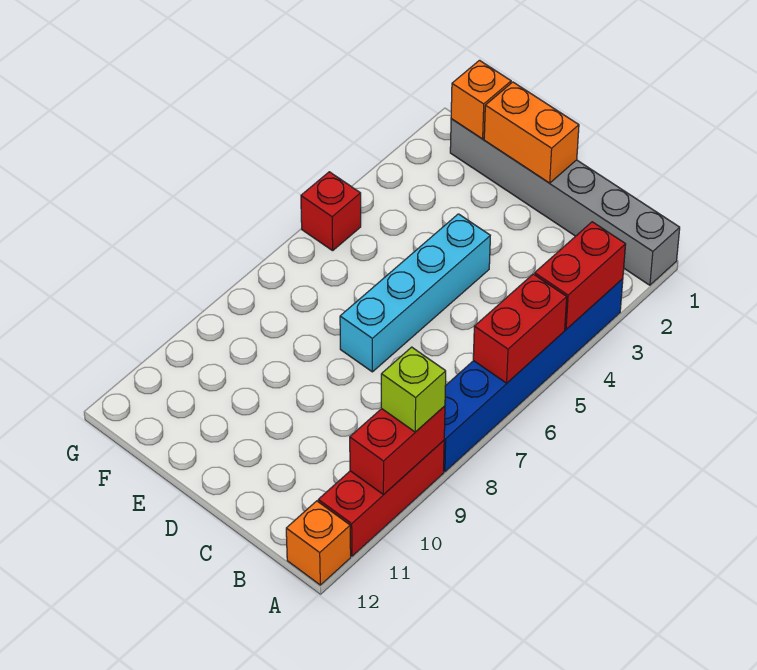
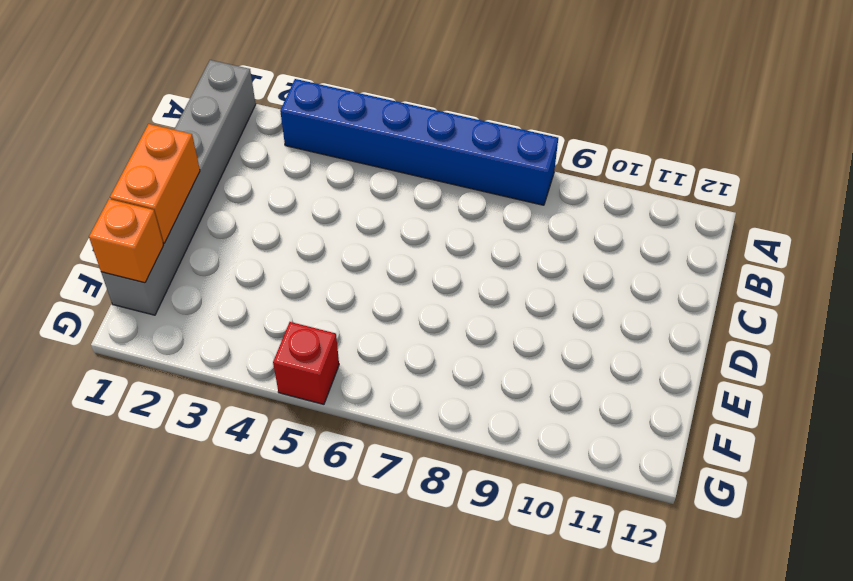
none -> red brick A9:A11 level 1
none -> orange brick A12 level 1
none -> cyan brick D4:D7 level 1

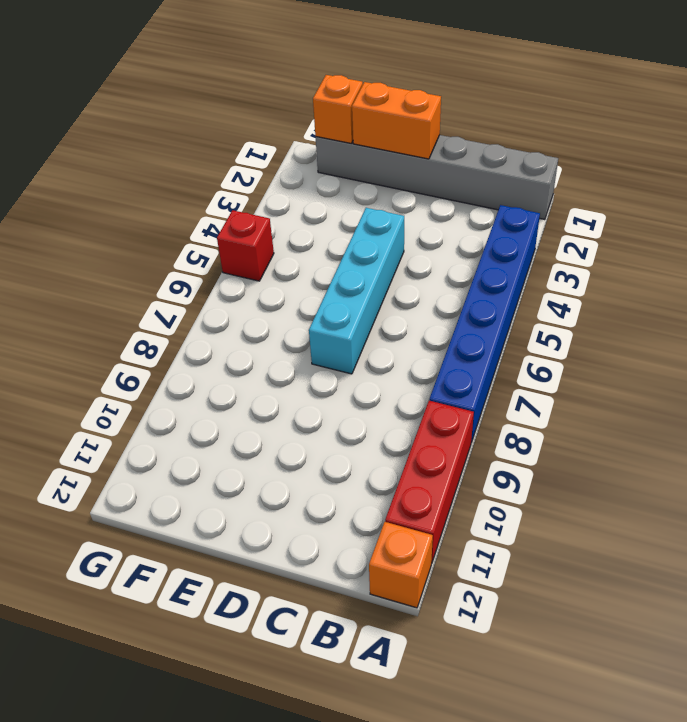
none -> red brick A3:A4 level 2
none -> red brick A5:A6 level 2
none -> red brick A9:A10 level 2

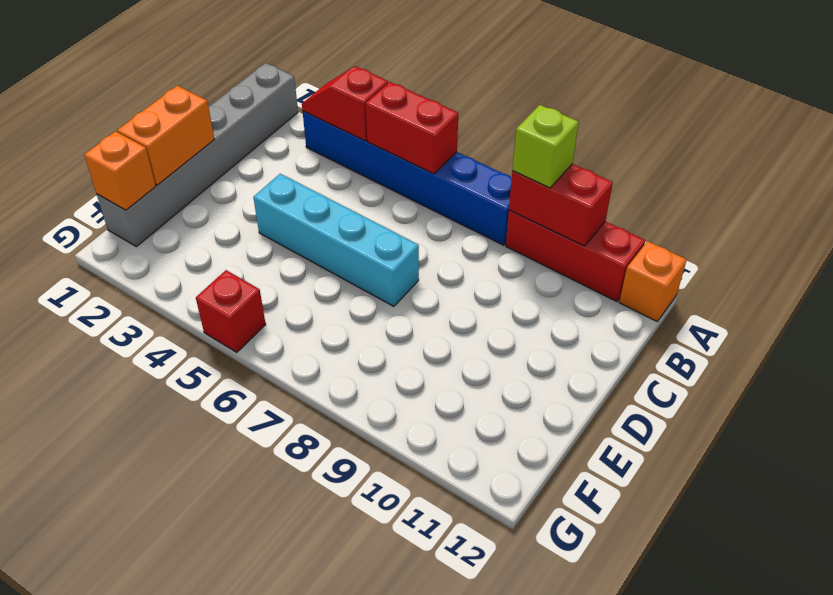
red slope A3:A4 level 2 top 4 -> red brick A3:A4 level 2

